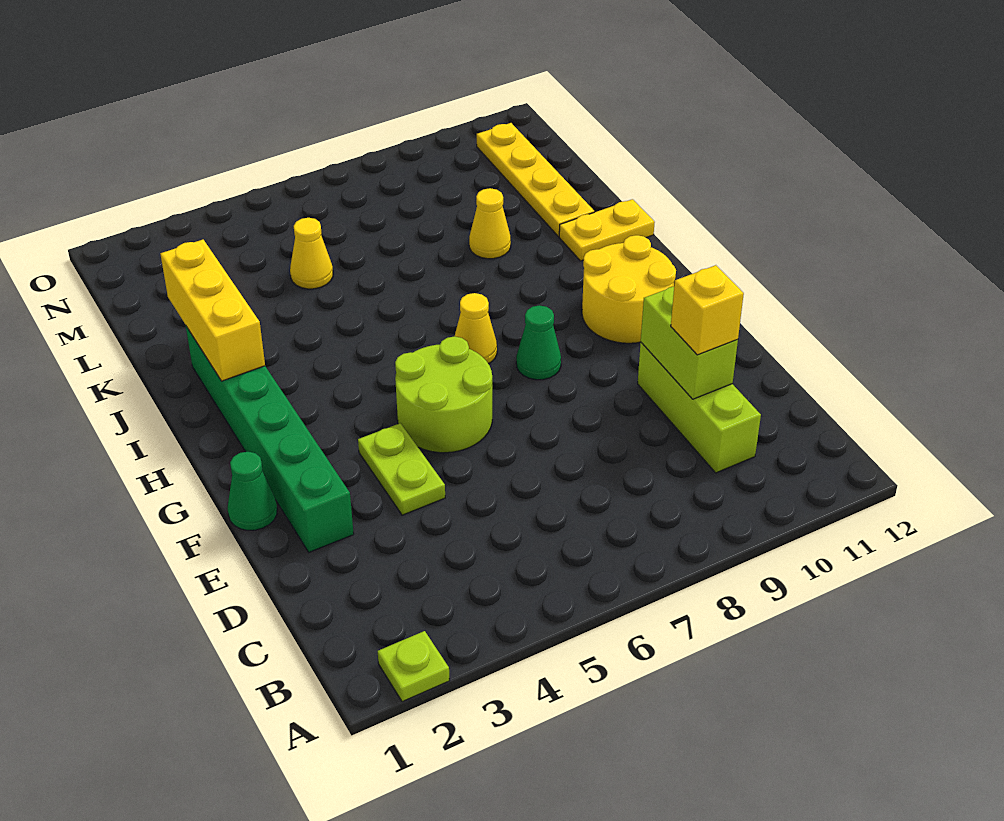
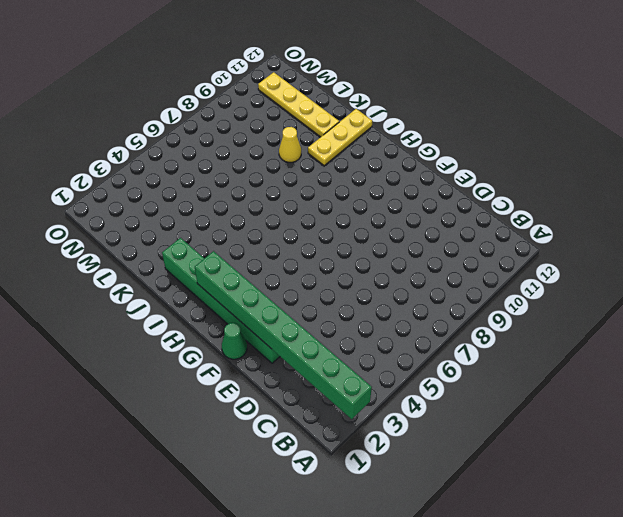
green brick A2:H2 level 2 -> none
yellow plate J10:J12 level 1 -> yellow plate J11:J12 level 1
none -> lime plate A2 level 1
none -> lime brick C10:E10 level 1
none -> lime plate E4:F4 level 1

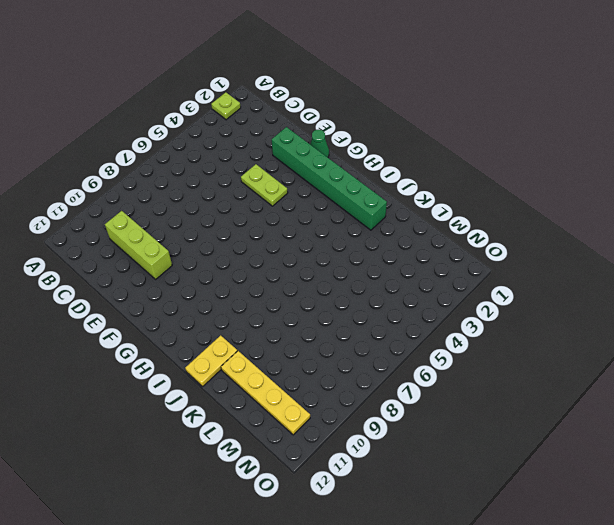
none -> lime round brick F5:G6 level 1
none -> green cone G8 level 1
none -> yellow round brick G10:H11 level 1

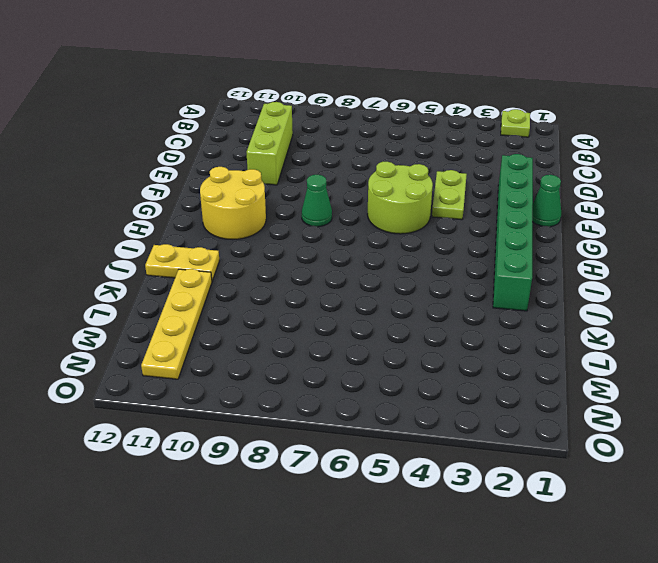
none -> yellow cone H7 level 1
none -> yellow cone K9 level 1
none -> yellow cone L5 level 1

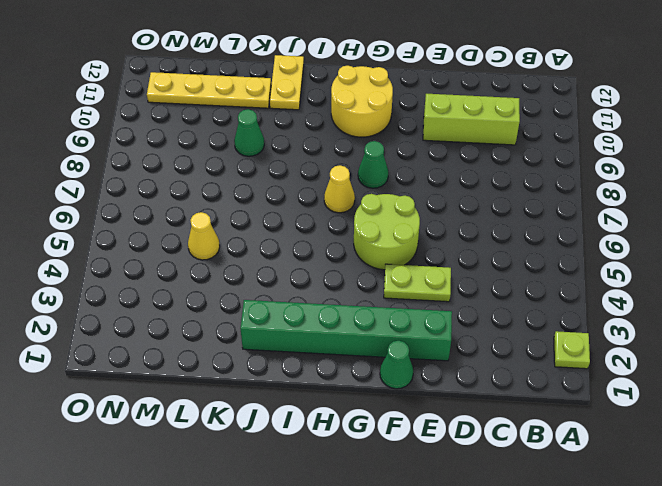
green cone K9 level 1 -> yellow cone K9 level 1
none -> lime brick D10:E10 level 2
none -> yellow brick I2:K2 level 2
none -> yellow brick D10 level 3

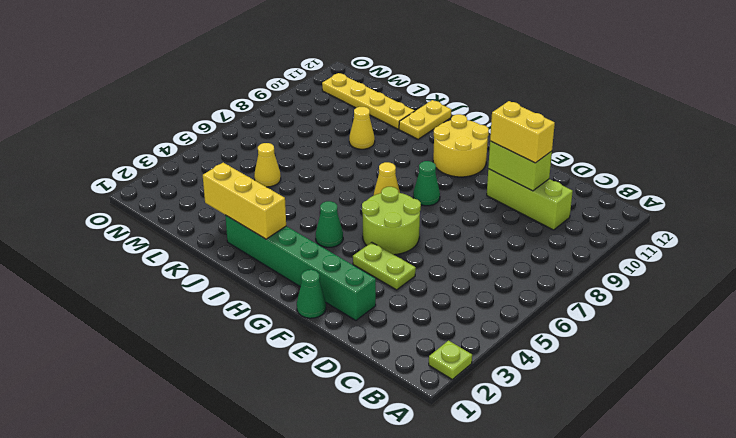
yellow brick D10:E10 level 3 -> yellow brick D10 level 3
green cone H4 level 1 -> none

